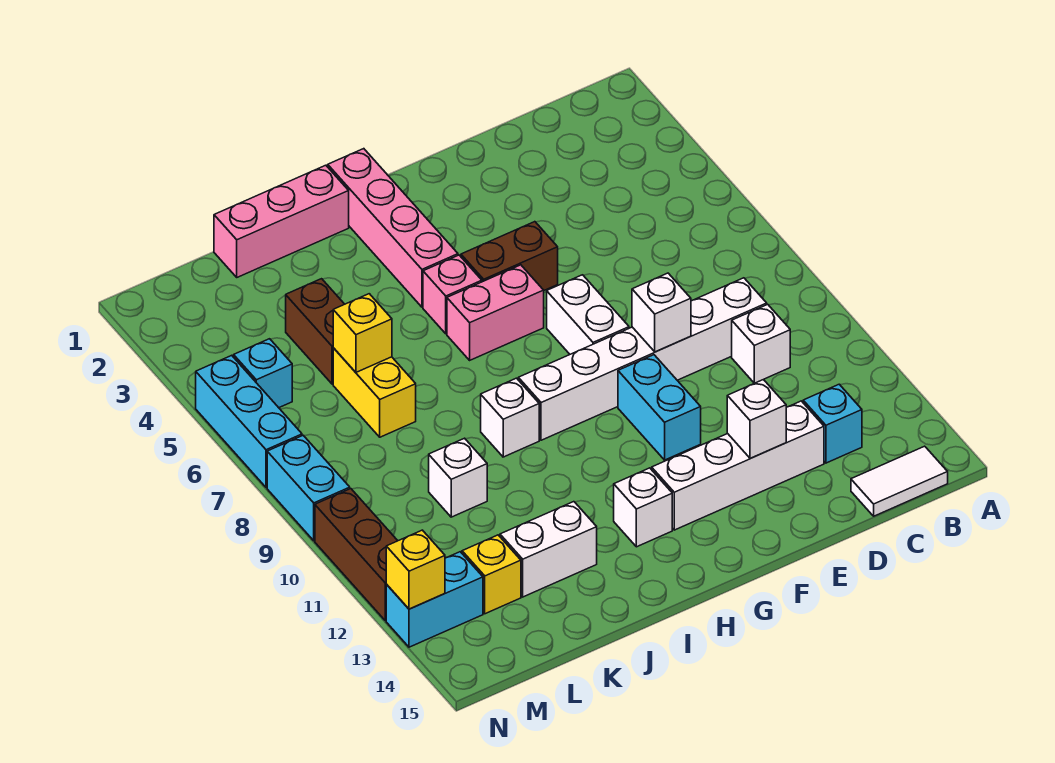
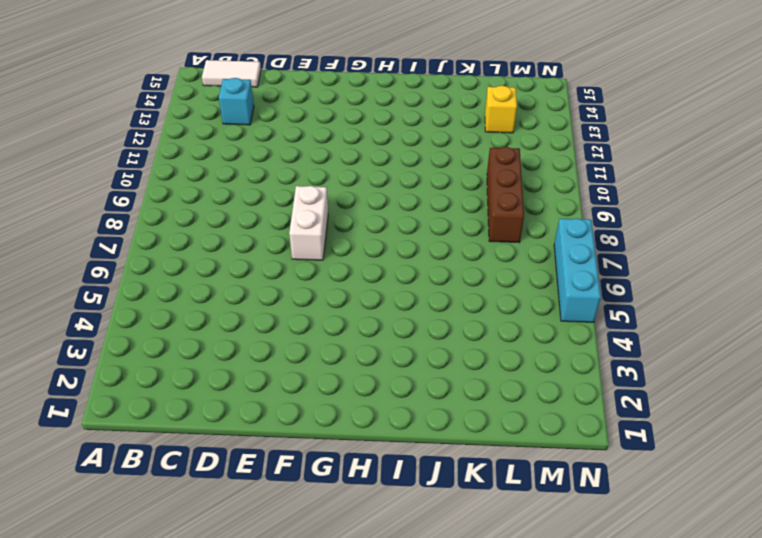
brown brick L8:L10 level 1 -> brown brick N10:N12 level 1
none -> white brick C9:H9 level 1
none -> white brick C10 level 1
none -> white brick D13:G13 level 1

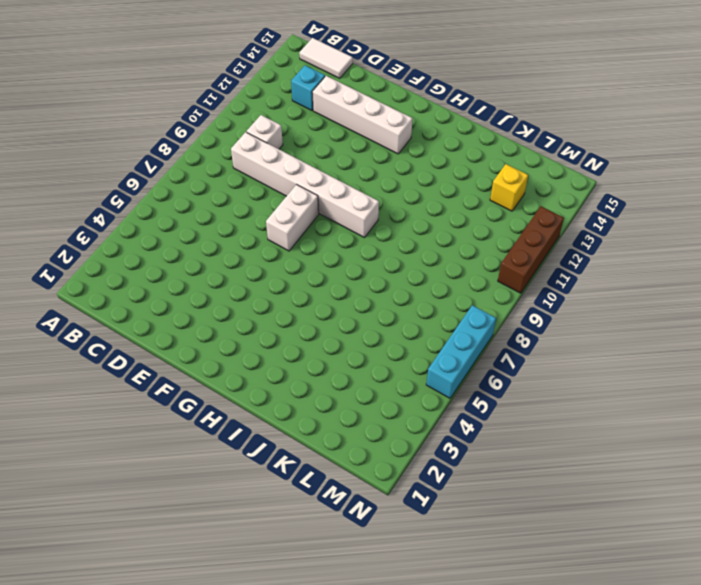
none -> brown brick F5:G5 level 1
none -> cyan brick F10:F11 level 1
none -> pink brick G6:H6 level 1

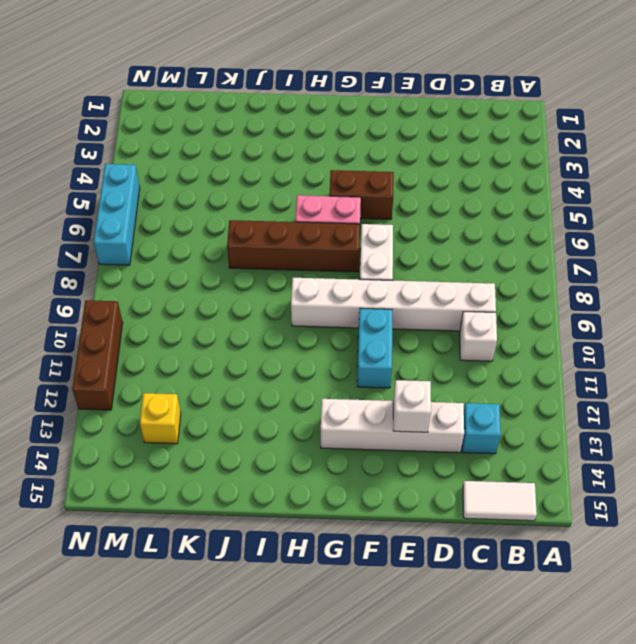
brown brick G7:J7 level 1 -> none
none -> pink brick H1:H4 level 1
none -> pink brick H5 level 1
none -> white brick H13 level 1

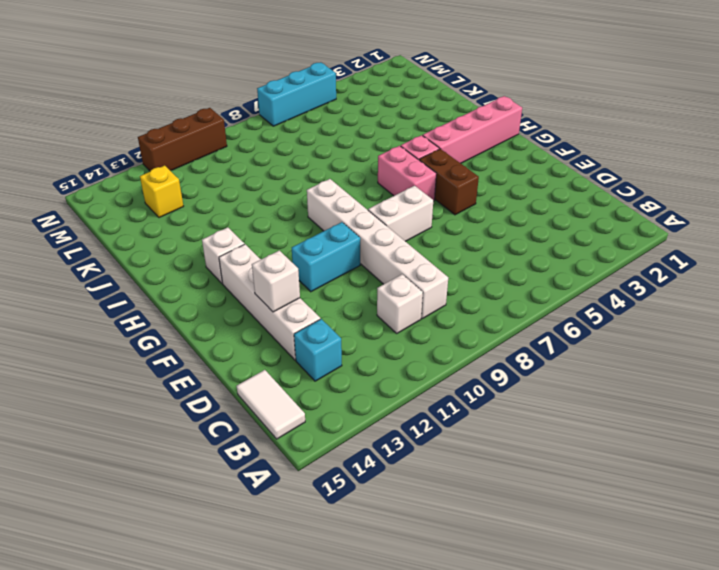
none -> pink brick I1:K1 level 1
none -> white brick I9 level 1
none -> white brick J13:K13 level 1

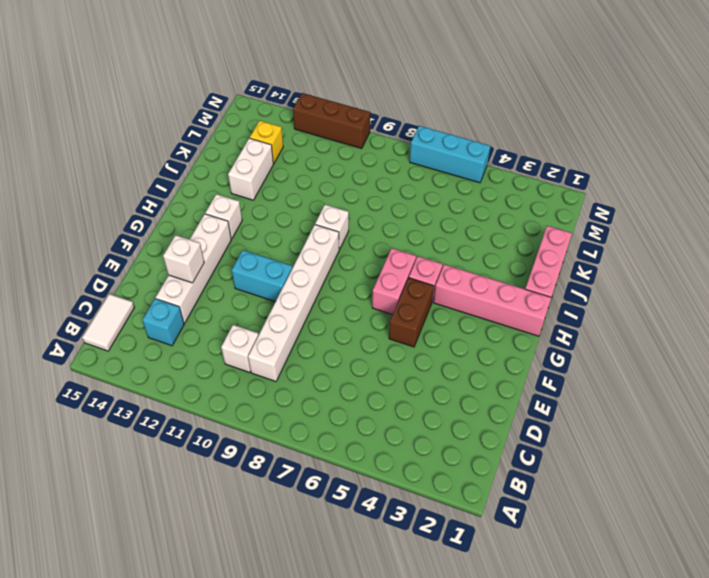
none -> white brick F7:F8 level 1
none -> brown brick K4:K5 level 1
none -> yellow brick K6:K7 level 1

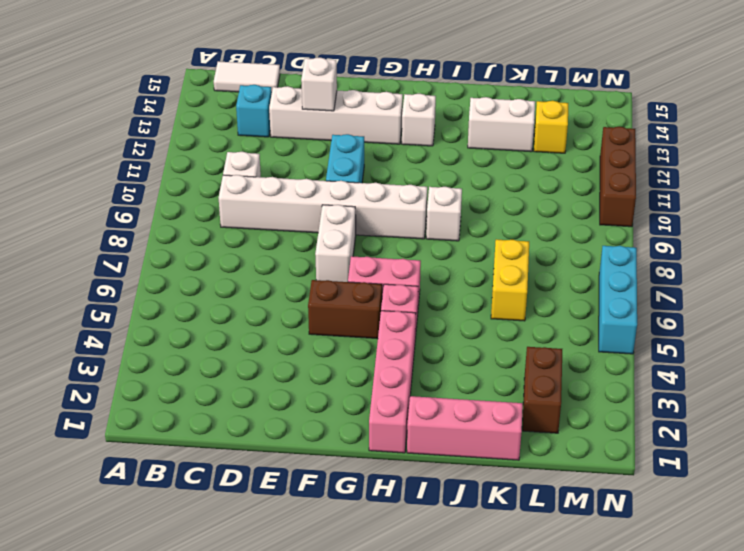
brown brick L2:L3 level 1 -> brown brick K4:K5 level 1
none -> white brick K10 level 1
none -> cyan brick M5 level 1
none -> cyan brick M13:N13 level 1

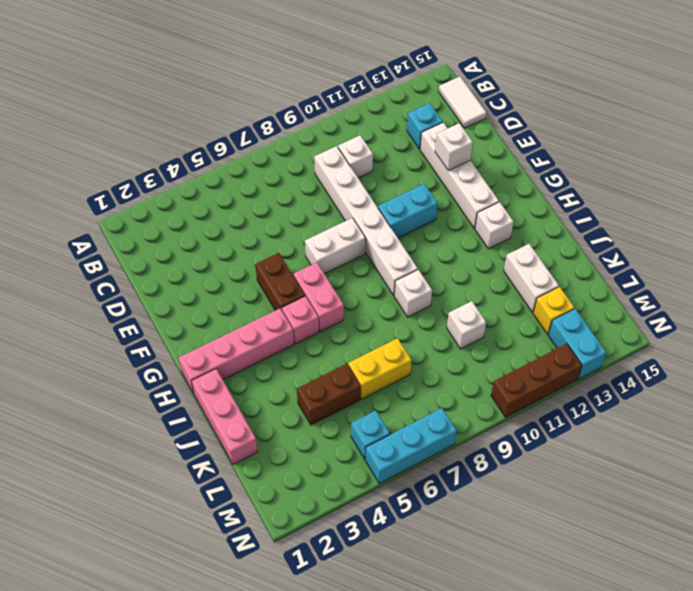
none -> cyan brick N8:N9 level 1
none -> white brick E9 level 2
none -> yellow brick K6 level 2

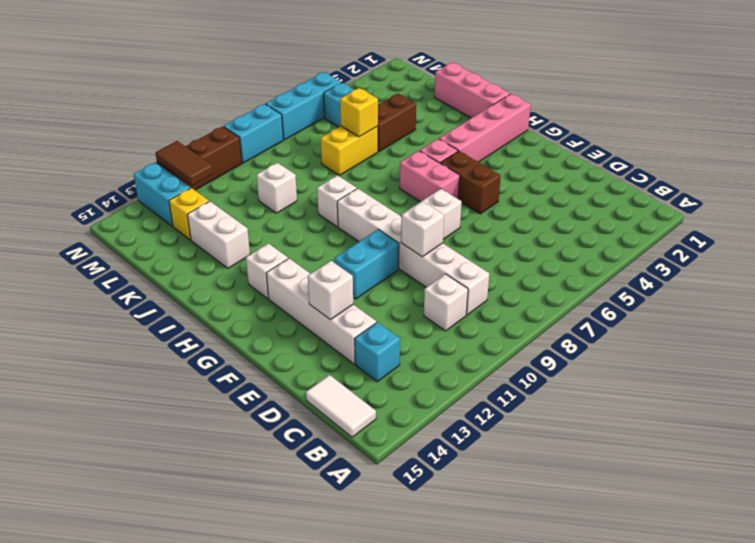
brown tile M12:N12 level 2 -> none
none -> yellow brick N13 level 2

